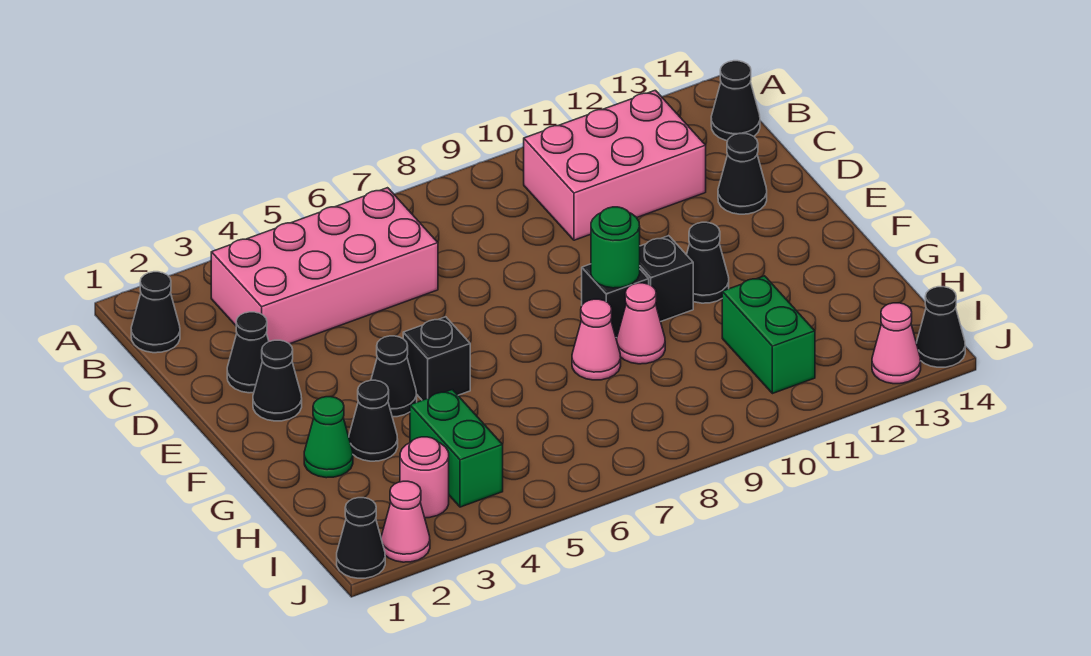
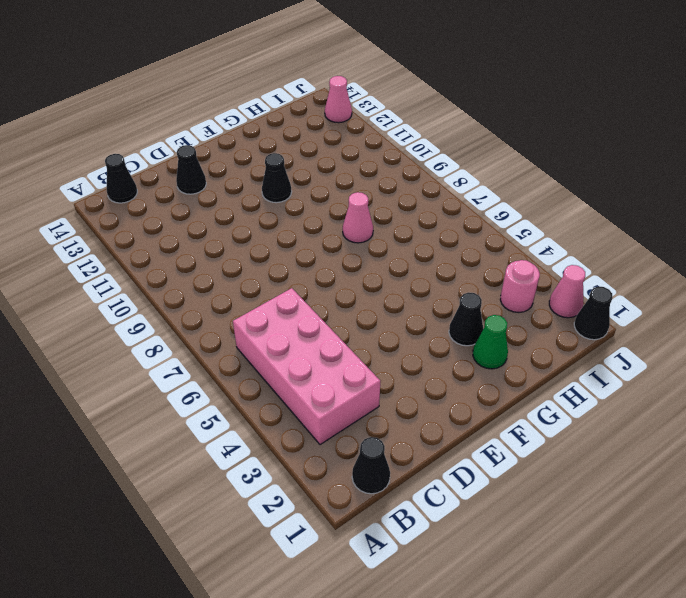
none -> pink brick B10:C12 level 1
none -> black cone D2 level 1
none -> black cone E2 level 1

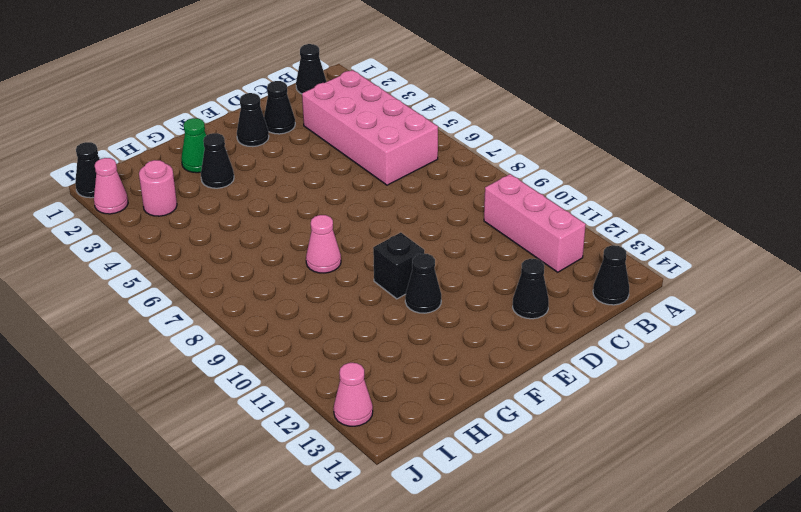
pink brick B10:B12 level 1 -> pink brick B10:C12 level 1
none -> black cone F4 level 1
none -> black brick F5 level 1
none -> black brick F9 level 1

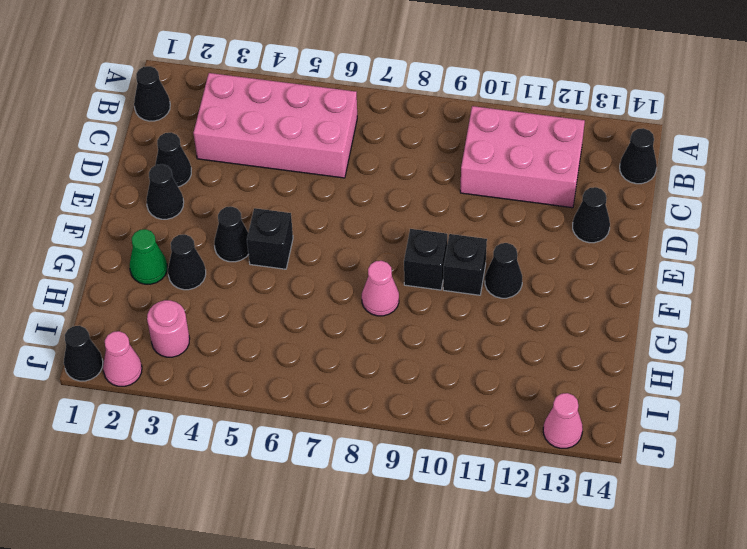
none -> pink cone G9 level 1
none -> green brick H4:I4 level 1
none -> green brick H11:I11 level 1

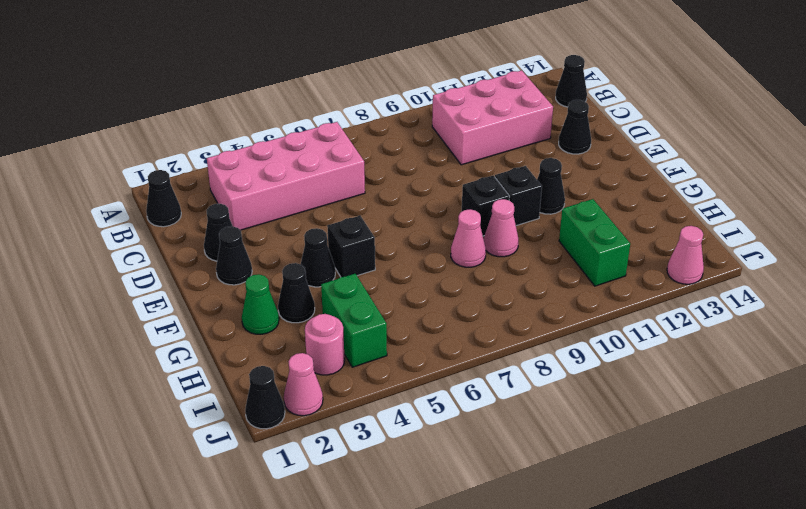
none -> black cone J14 level 1
none -> green round brick F9 level 2

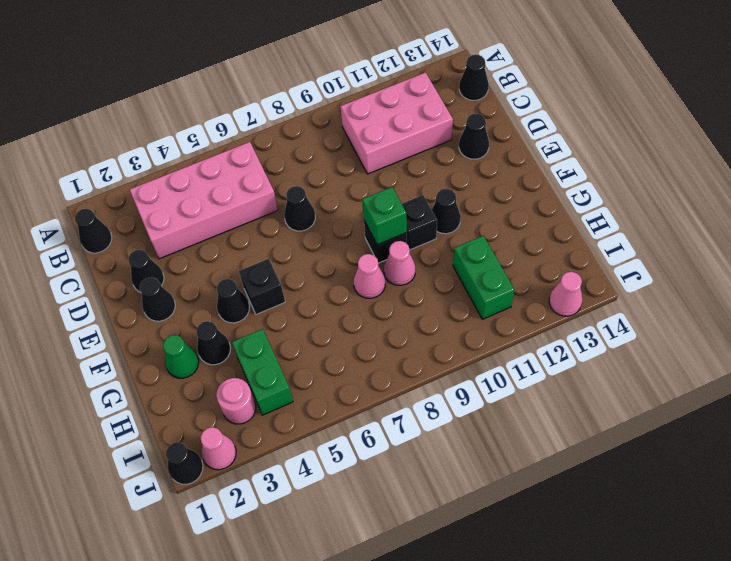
black cone D7 level 1 -> black cone J14 level 1
green brick F9 level 2 -> green round brick F9 level 2

